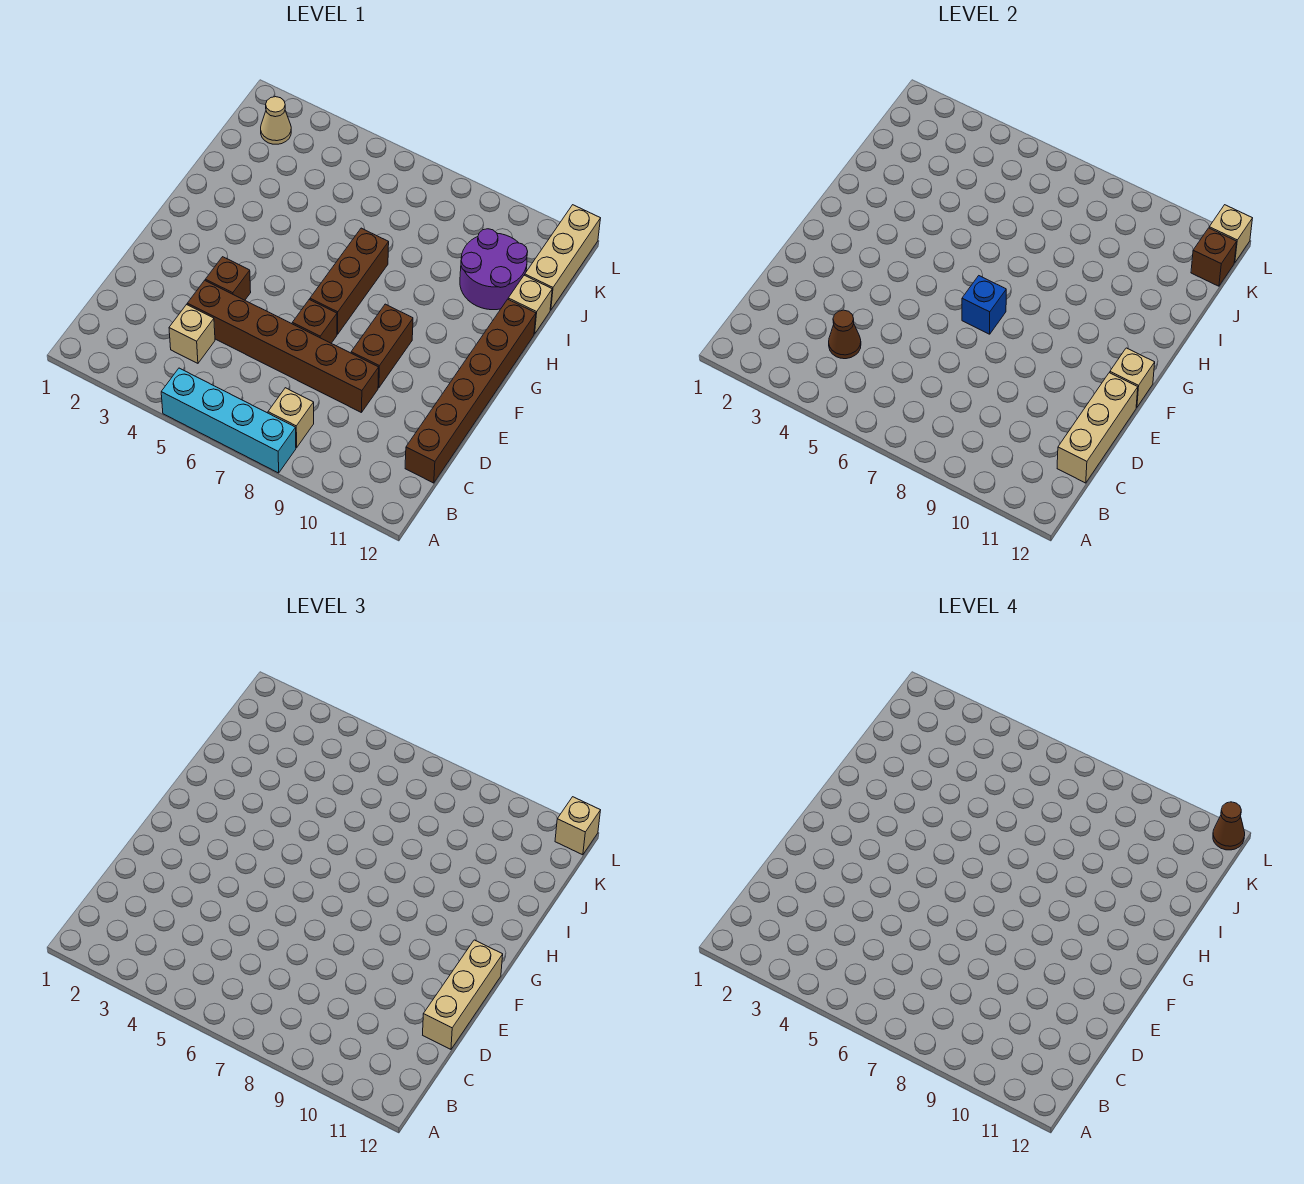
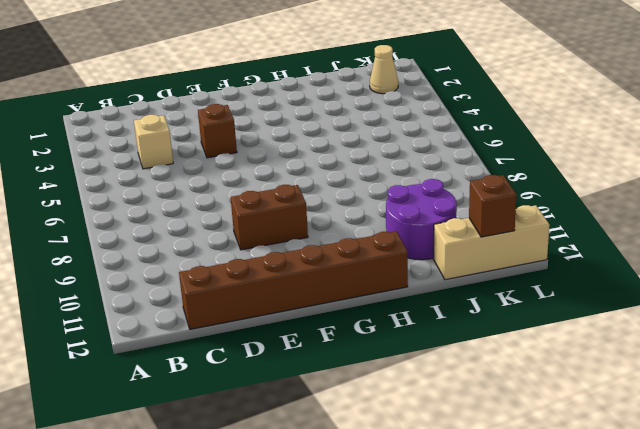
none -> cyan brick A5:A8 level 1
none -> tan brick B8 level 1
none -> brown brick D4:D9 level 1

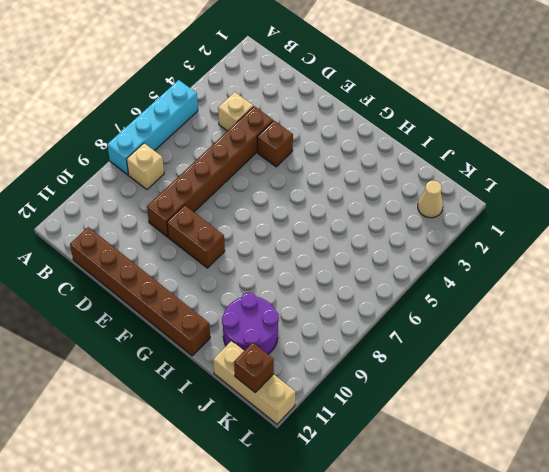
none -> brown brick E7 level 1
none -> brown brick F7:H7 level 1
none -> tan brick I12 level 1

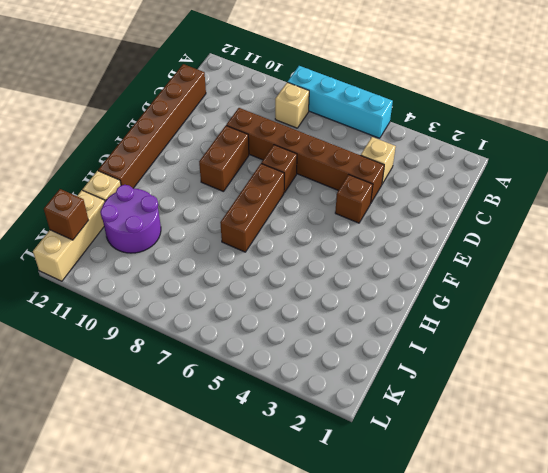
none -> tan cone K2 level 1
none -> brown cone C4 level 2
none -> tan brick C12:E12 level 2

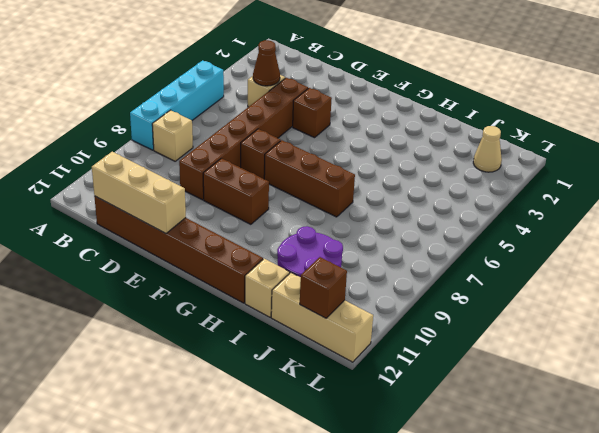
none -> blue brick F7 level 2
none -> tan brick F12 level 2
none -> tan brick L12 level 2

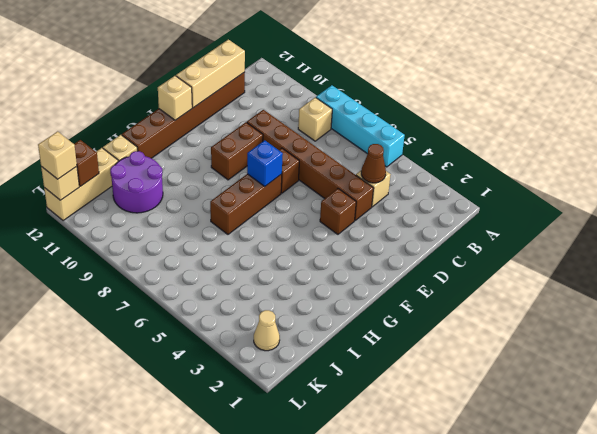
none -> tan brick D12:F12 level 3
none -> brown cone L12 level 4

